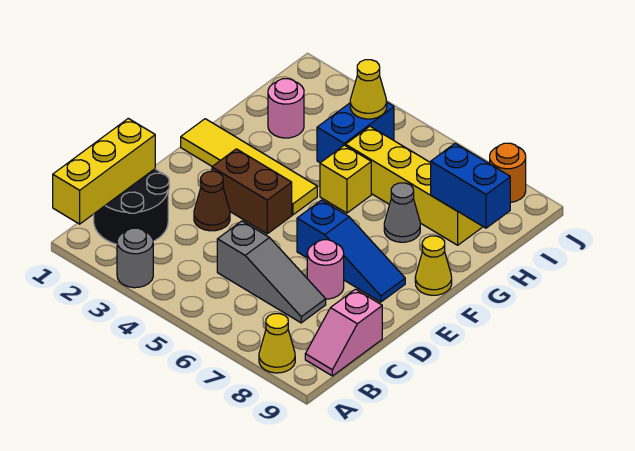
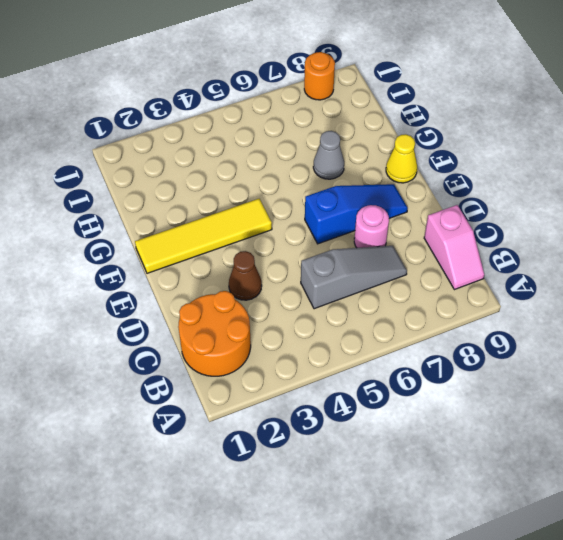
orange round brick B1:C2 level 1 -> black round brick B1:C2 level 1
none -> grey round brick A3 level 1
none -> yellow cone A8 level 1
none -> brown brick E3:E4 level 1

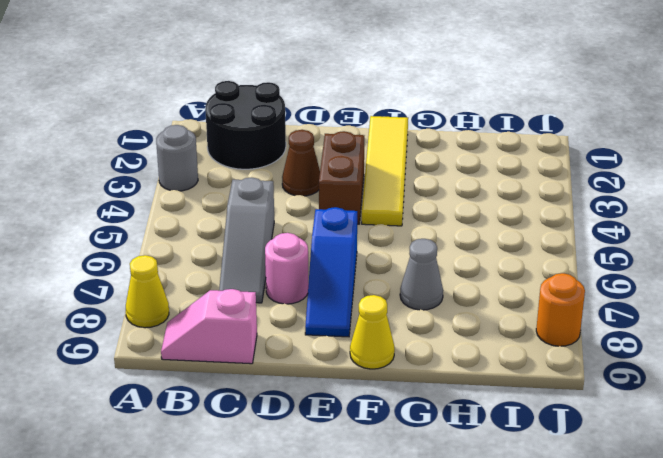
none -> yellow brick G5 level 1
none -> pink round brick H2 level 1
none -> blue brick H4:I4 level 1

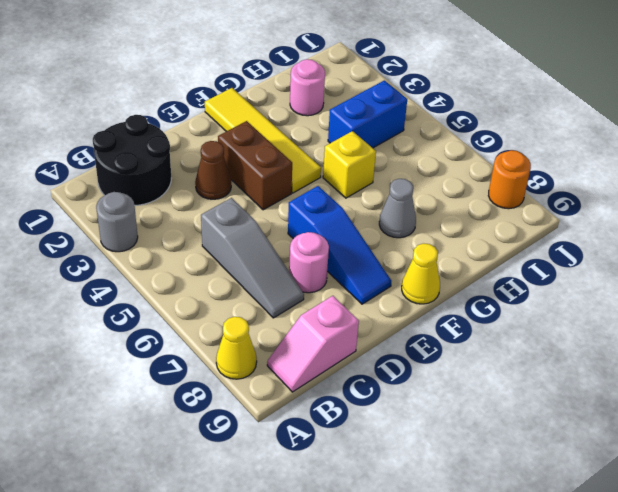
none -> yellow brick H5:H8 level 1
none -> yellow brick A1:C1 level 2
none -> blue brick H8:H9 level 2

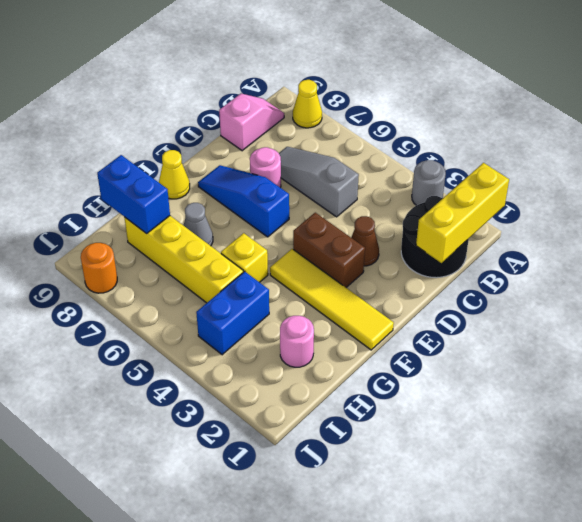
none -> yellow cone I4 level 2

